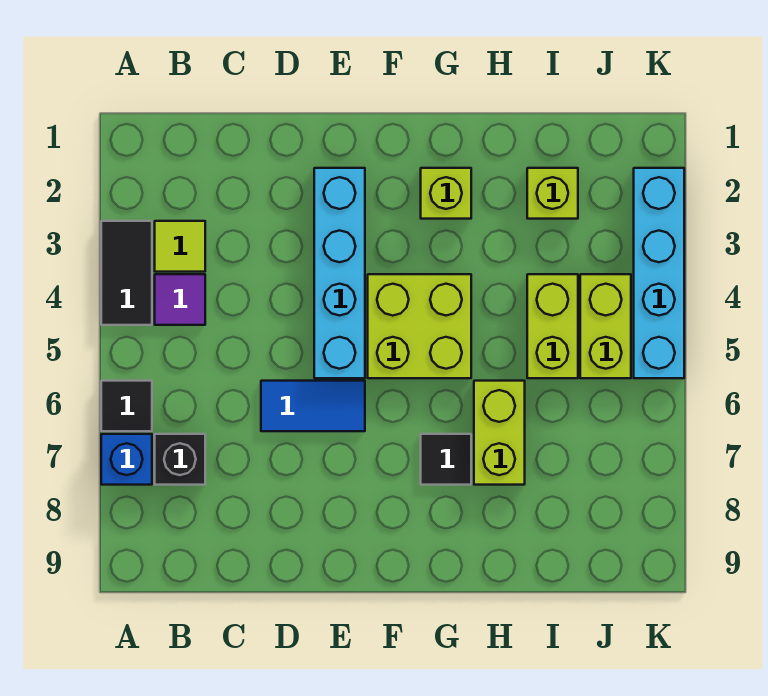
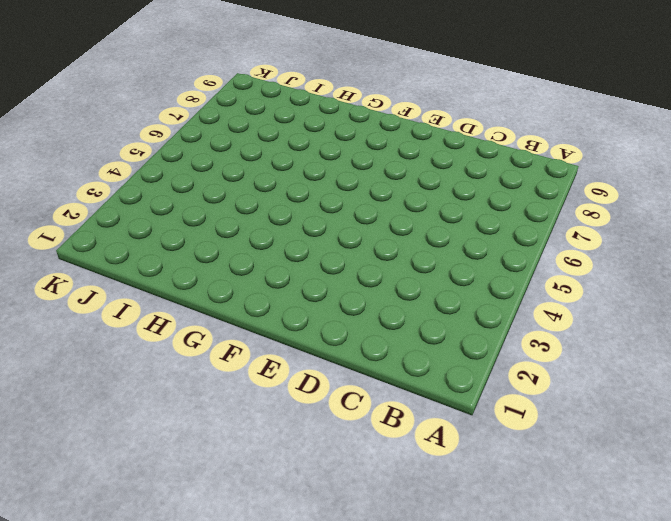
none -> black tile A3:A4 level 1
none -> black tile A6 level 1
none -> blue brick A7 level 1

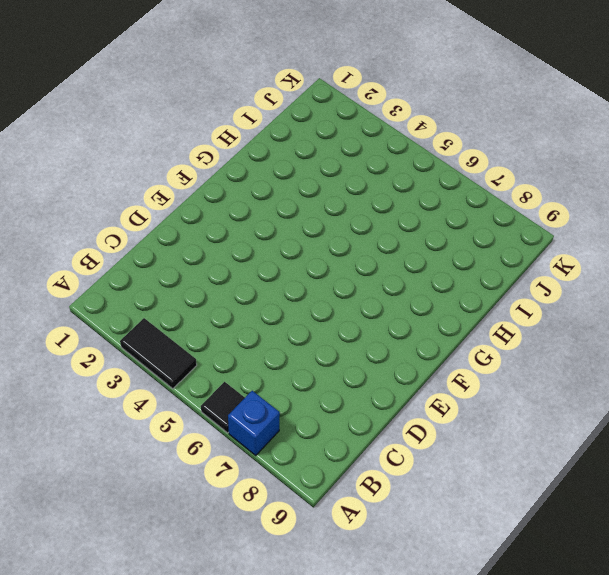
none -> lime tile B3 level 1
none -> purple tile B4 level 1
none -> black brick B7 level 1

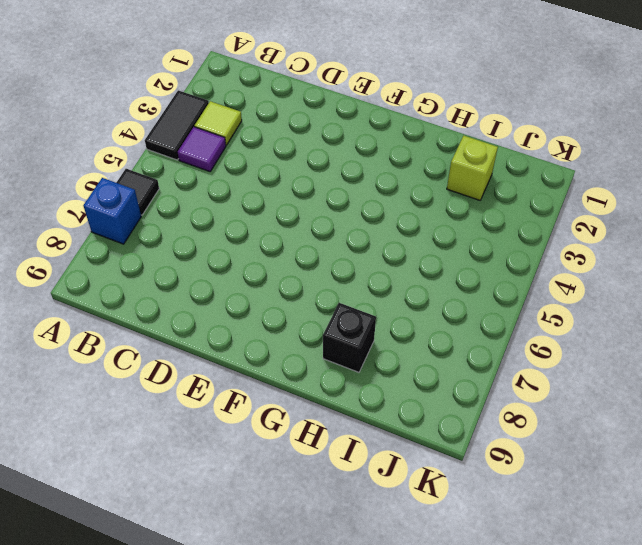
black brick H8 level 1 -> black brick B7 level 1
none -> blue tile D6:E6 level 1
none -> cyan brick E2:E5 level 1
none -> lime brick F4:G5 level 1

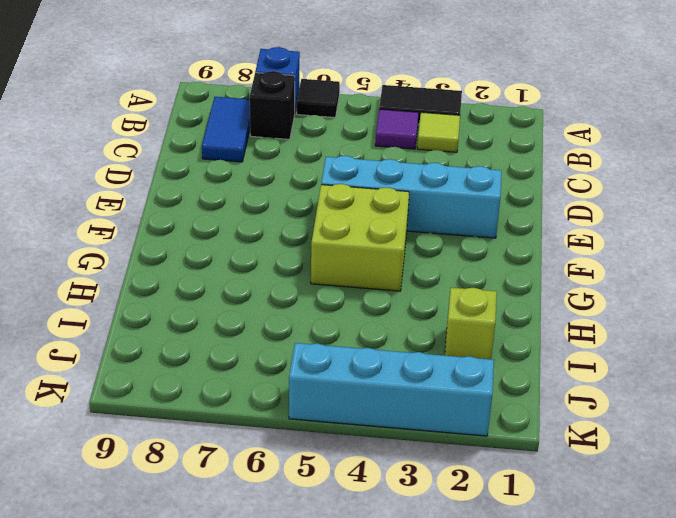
blue tile B8:C8 level 1 -> blue tile D6:E6 level 1
none -> lime brick G2 level 1
none -> black tile G7 level 1
none -> lime brick H6:H7 level 1

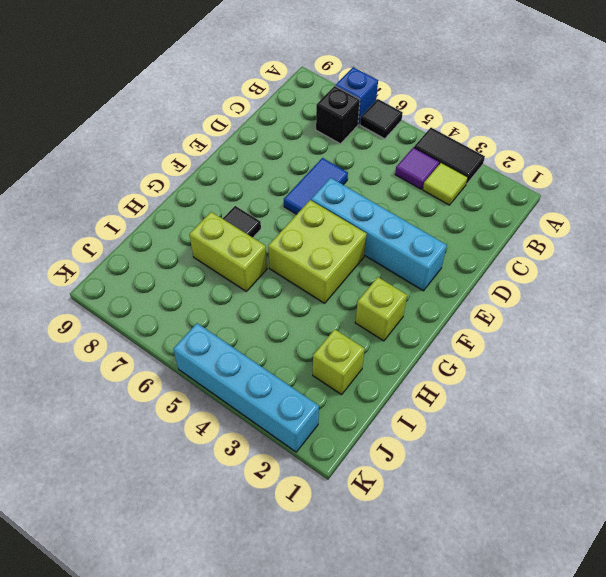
none -> lime brick I4:I5 level 1
none -> lime brick J4:J5 level 1

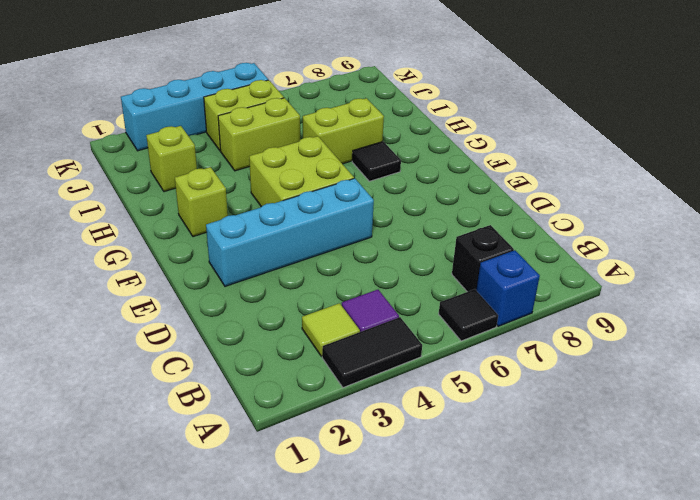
none -> blue tile D6:E6 level 1

